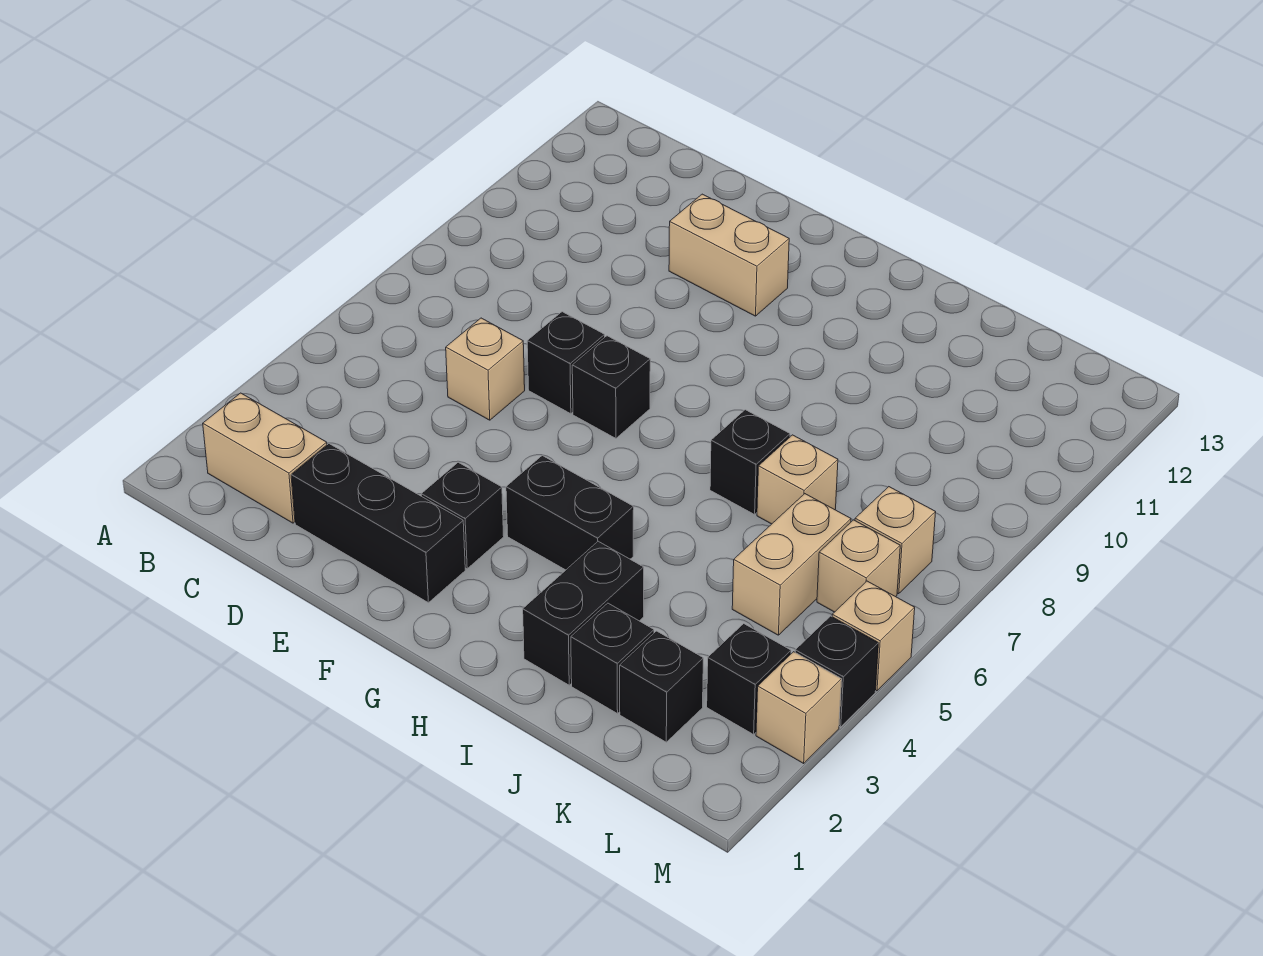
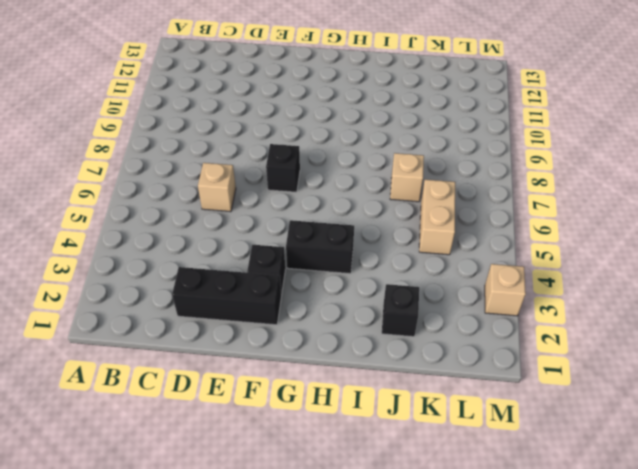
none -> tan brick B2:C2 level 1
none -> black brick E7 level 1
none -> tan brick E11:F11 level 1

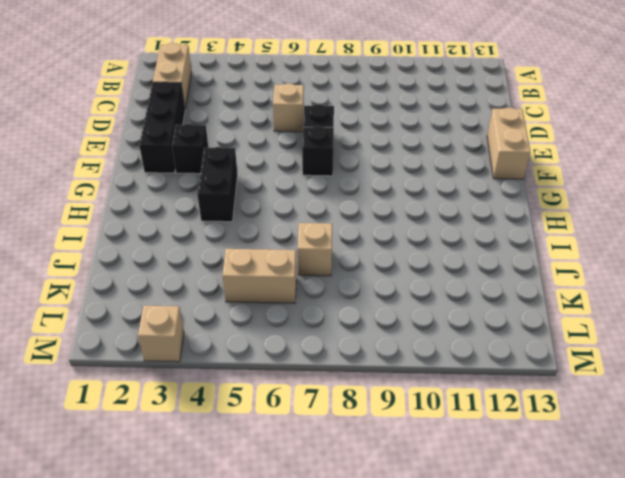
tan brick E13:F13 level 1 -> tan brick E11:F11 level 1
none -> black brick I2:I3 level 1
none -> black brick I7 level 1
none -> black brick J2 level 1

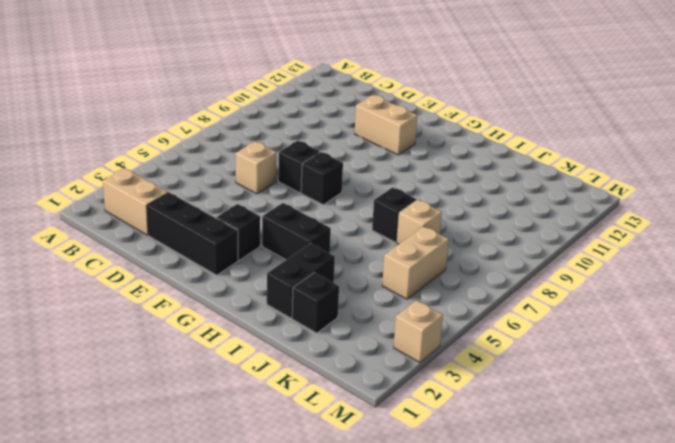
none -> black brick K2 level 1
none -> black brick L3 level 1
none -> tan brick L6 level 1

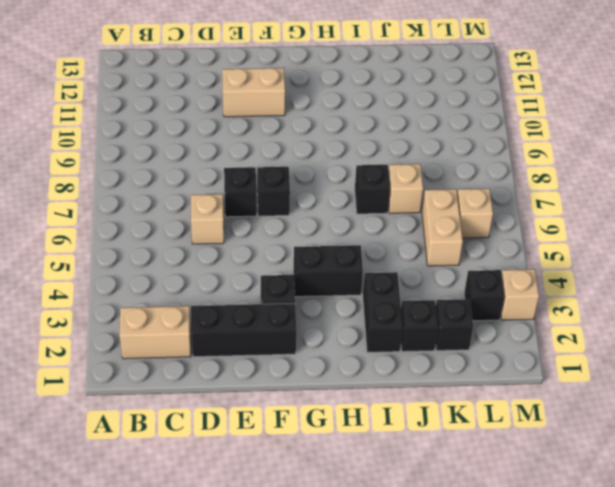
none -> tan brick L7 level 1
none -> black brick M4 level 1
none -> tan brick M5 level 1

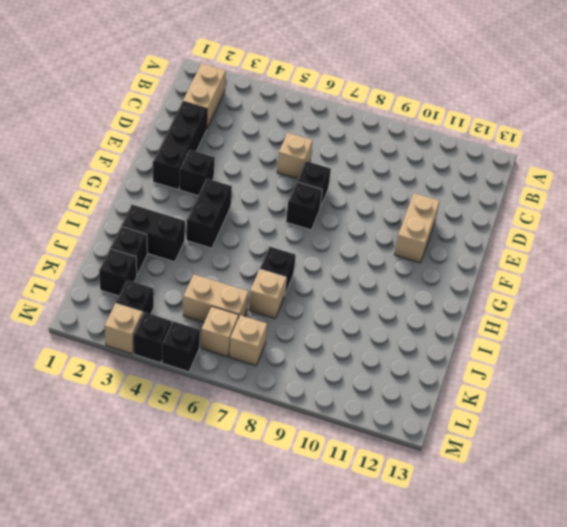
black brick M5 level 1 -> tan brick M5 level 1

